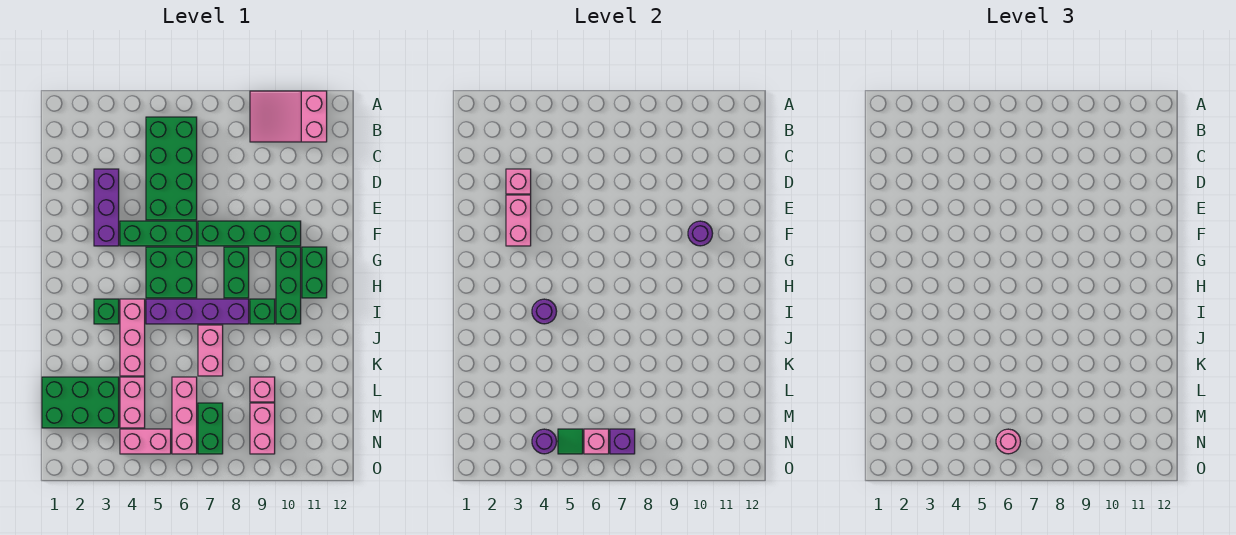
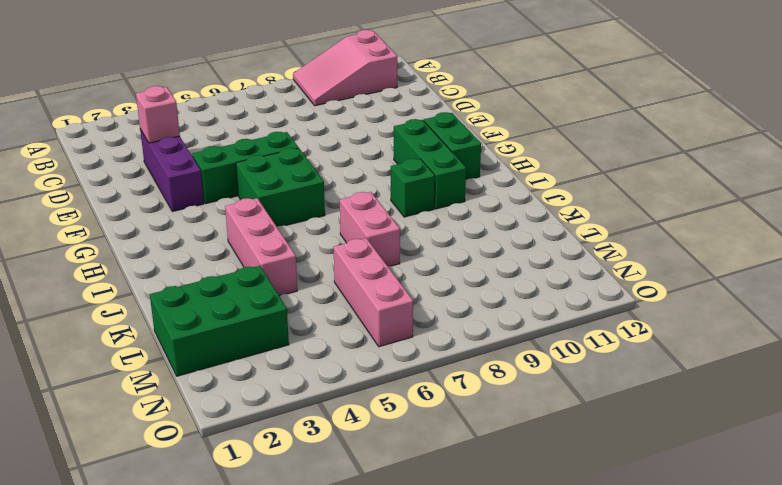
none -> green brick B5:E6 level 1
none -> green brick F7:F10 level 1
none -> green brick G8:H8 level 1
none -> green brick I3 level 1

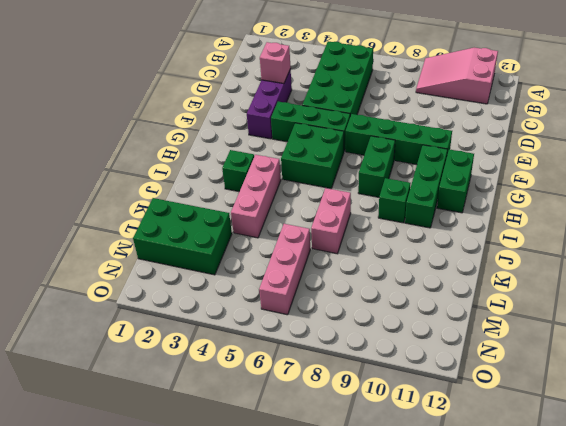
none -> purple brick I5:I8 level 1
none -> pink brick L4:M4 level 1
none -> pink brick L9 level 1
none -> green brick M7:N7 level 1

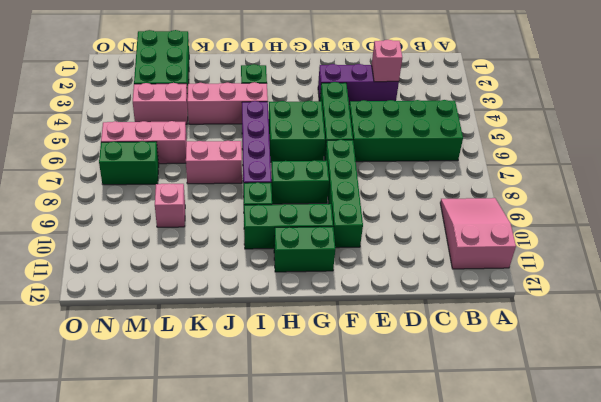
none -> pink brick M9:N9 level 1
none -> pink brick N4:N5 level 1
none -> pink brick E3:F3 level 2
none -> purple round brick F10 level 2

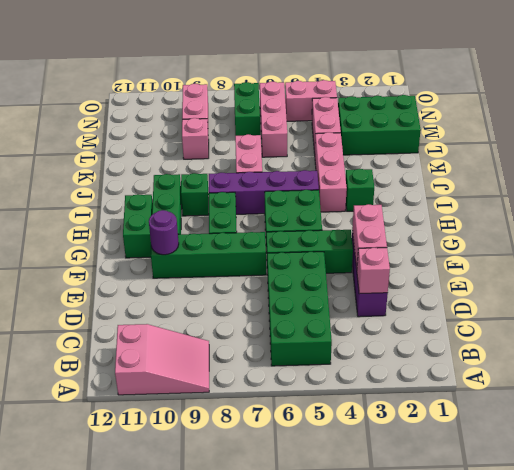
none -> purple round brick I4 level 2
none -> purple round brick N4 level 2
none -> green tile N5 level 2
none -> pink brick N6 level 2

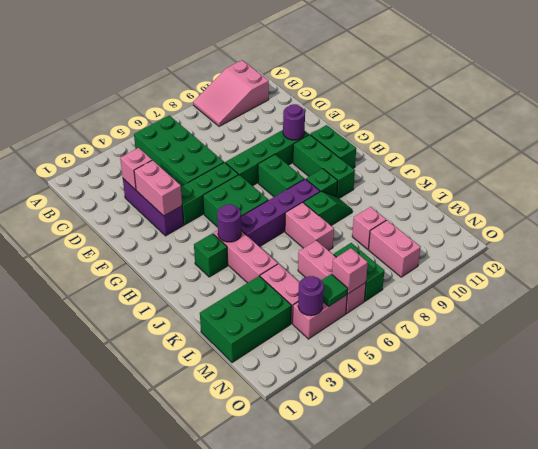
green slope J8:J9 level 1 top 8 -> none
none -> purple brick N7 level 2
none -> pink round brick N6 level 3

